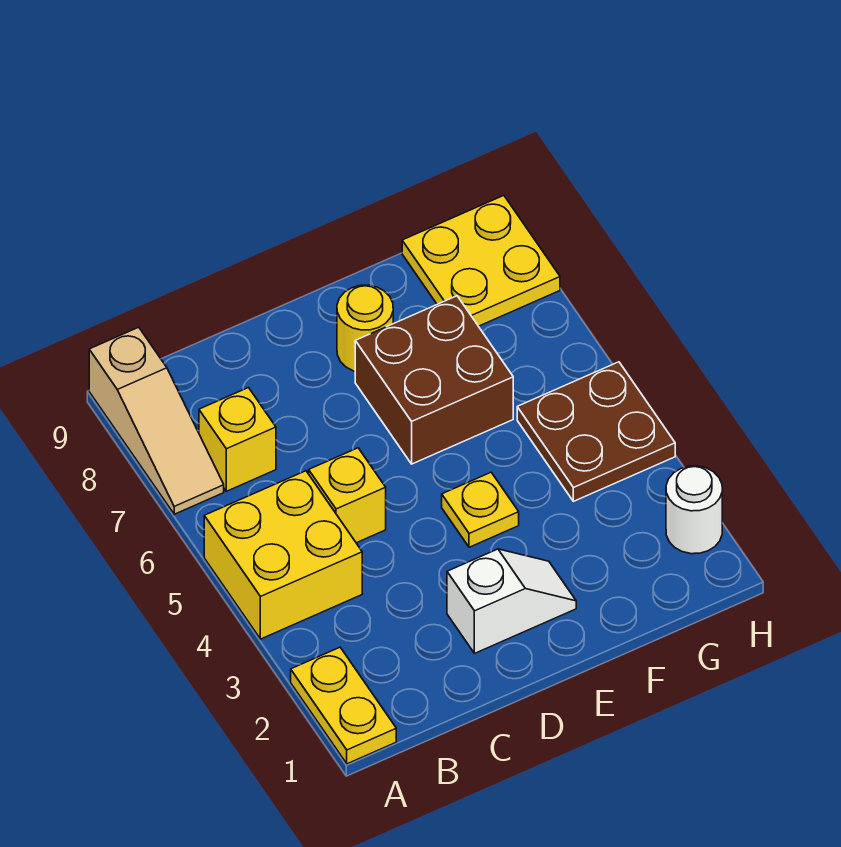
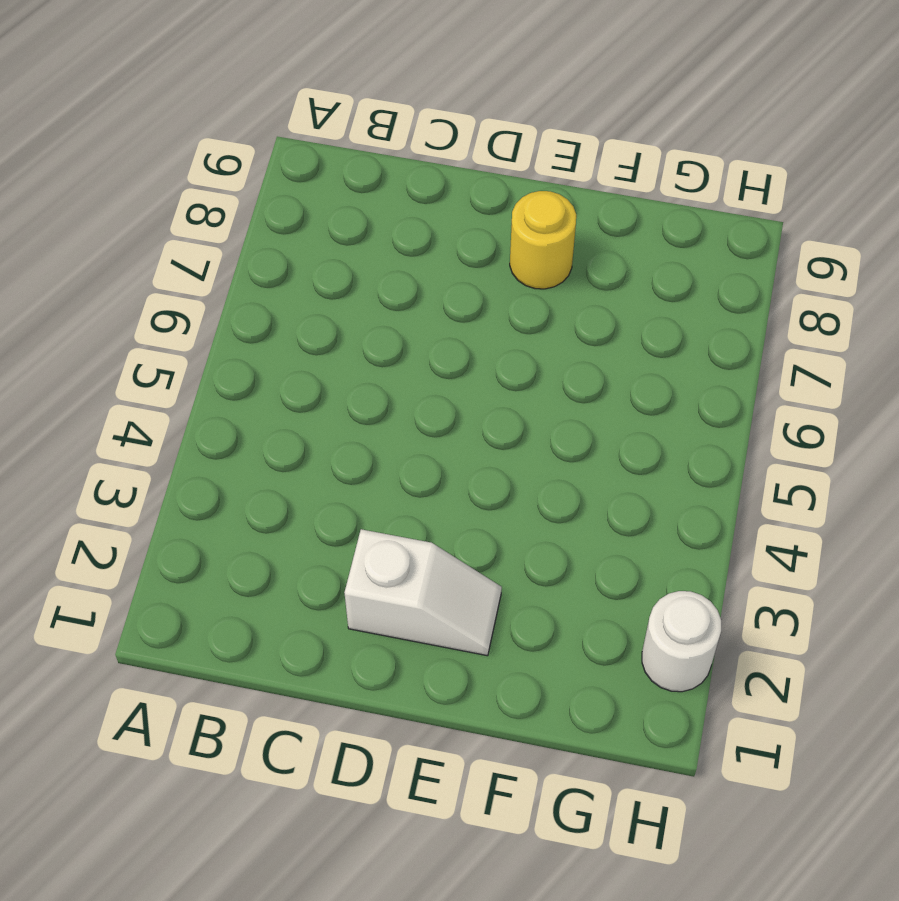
none -> yellow plate A1:A2 level 1
none -> yellow brick A4:B5 level 1
none -> tan slope A7:A9 level 1 top 9

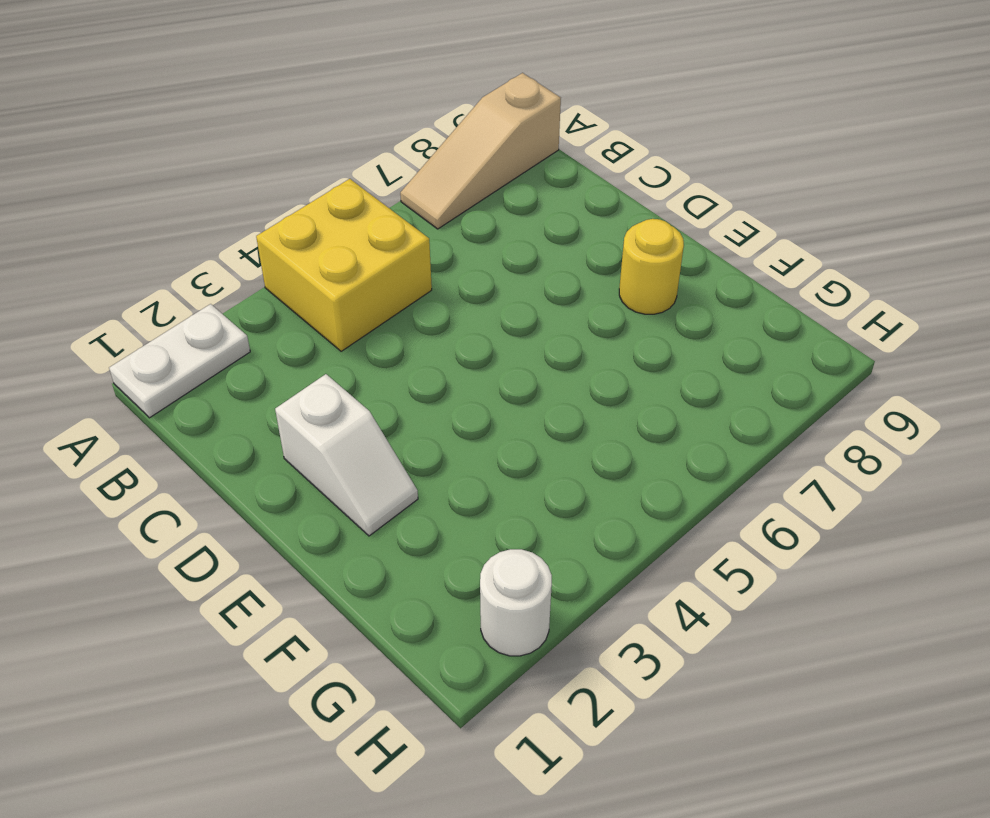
white plate A1:A2 level 1 -> yellow plate A1:A2 level 1
none -> yellow brick B7 level 1
none -> yellow brick C5 level 1
none -> yellow plate E4 level 1

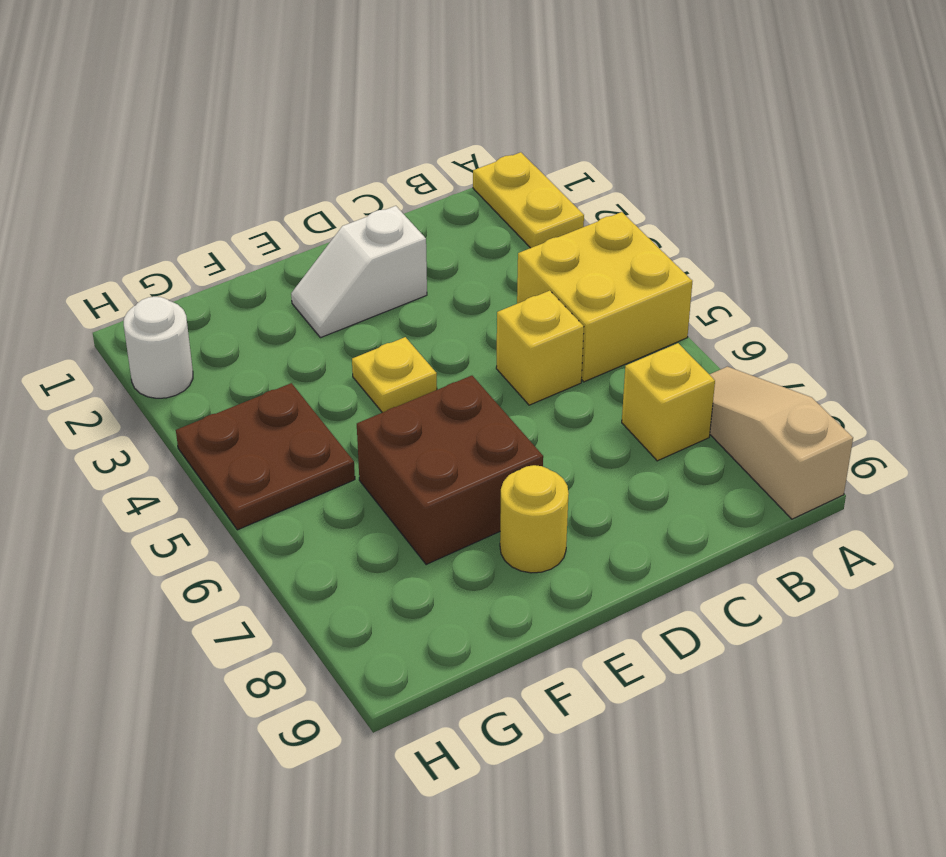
none -> yellow plate G8:H9 level 1

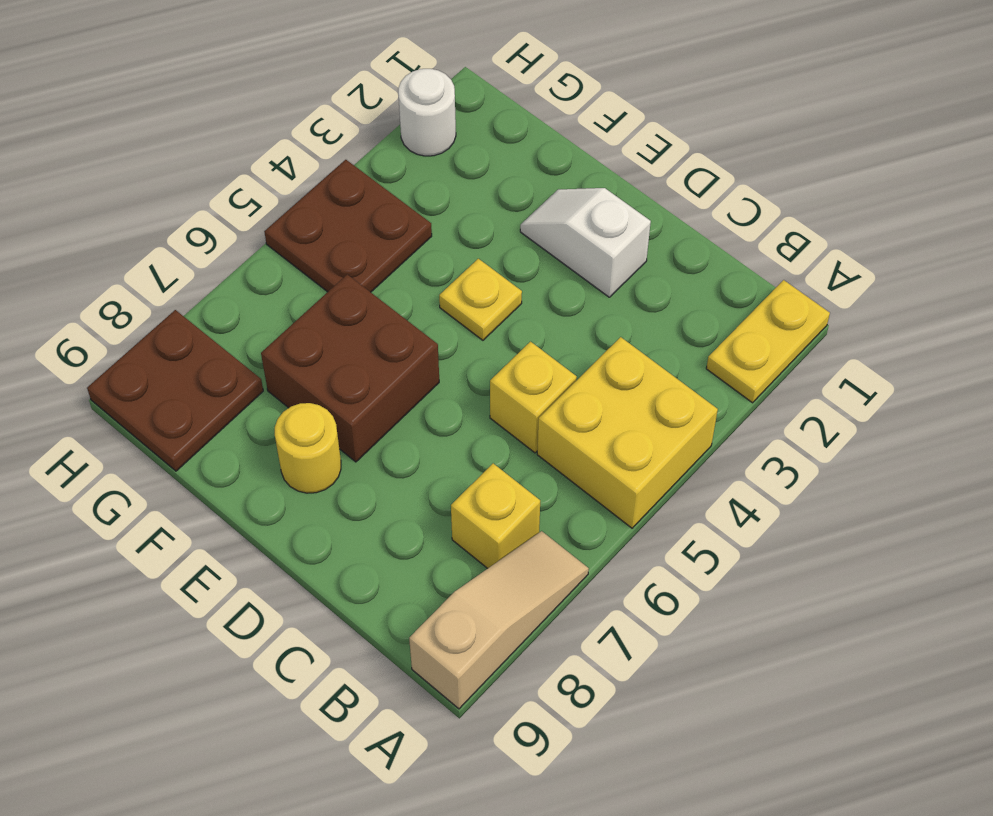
brown plate G8:H9 level 1 -> yellow plate G8:H9 level 1

